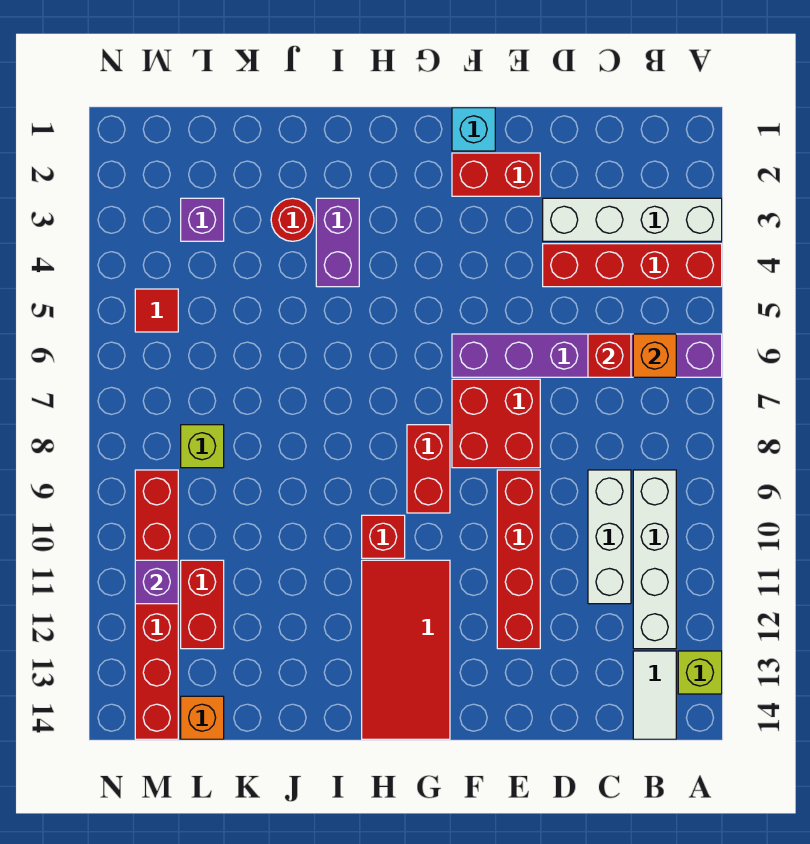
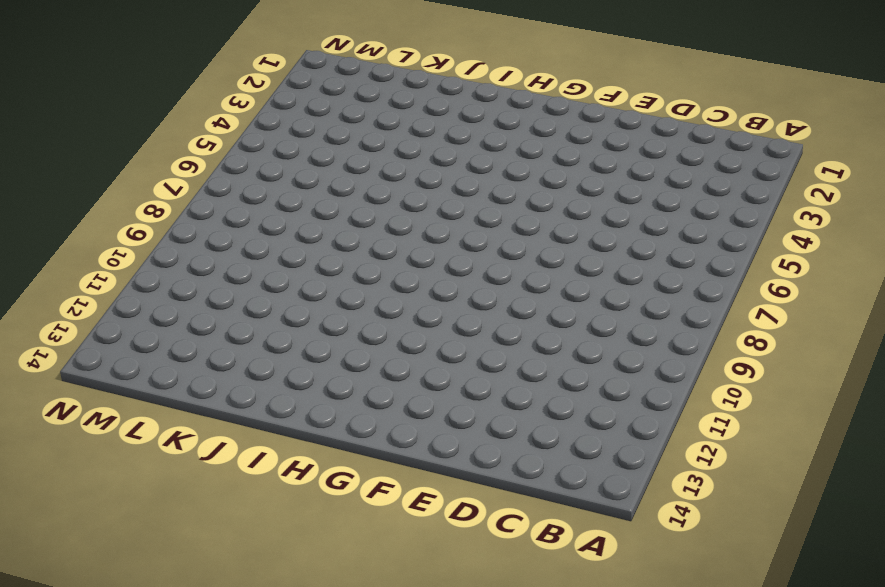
none -> white brick A3:D3 level 1
none -> red brick A4:D4 level 1
none -> purple brick A6:F6 level 1

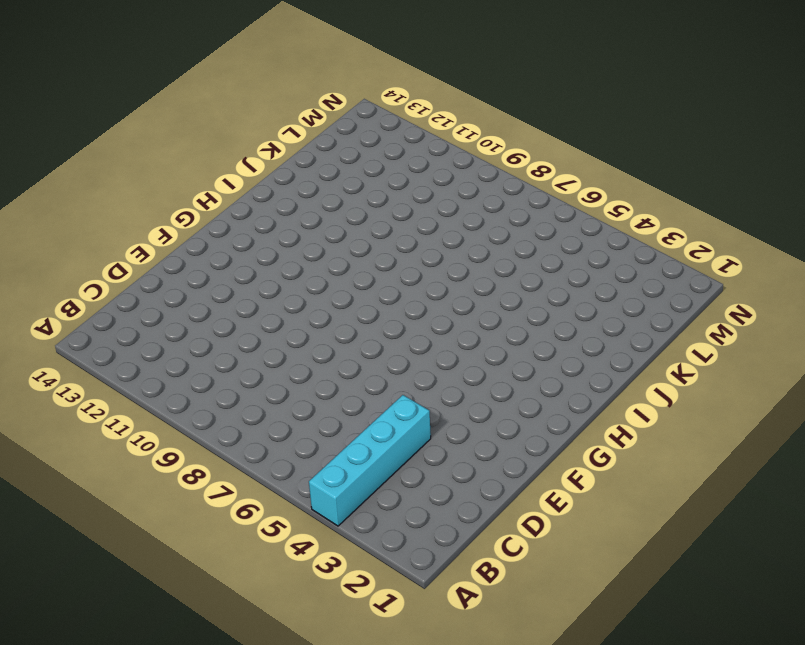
cyan brick A4:D4 level 1 -> red brick A4:D4 level 1
none -> white brick A3:D3 level 1
none -> purple brick A6:F6 level 1
none -> lime brick A13 level 1

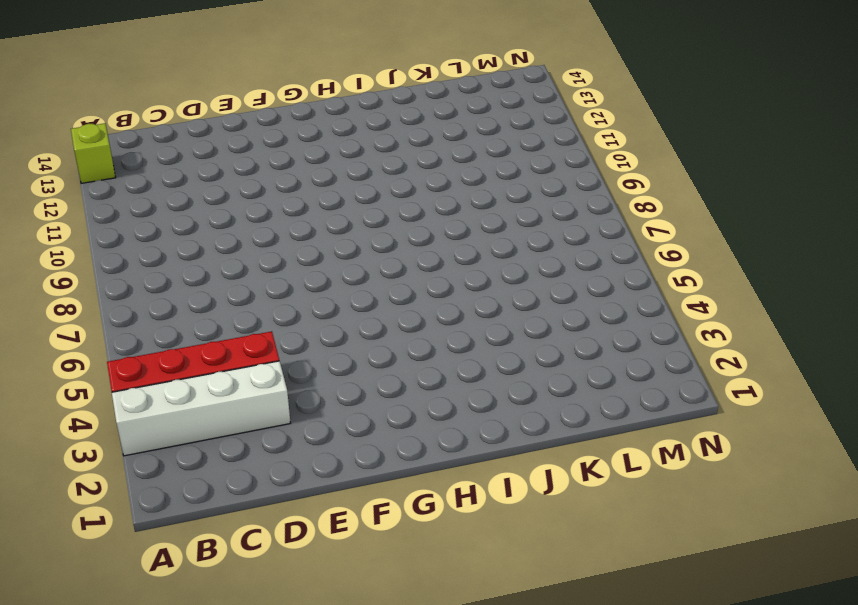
none -> purple brick A6:F6 level 1
none -> white brick B9:B12 level 1
none -> white tile B13:B14 level 1

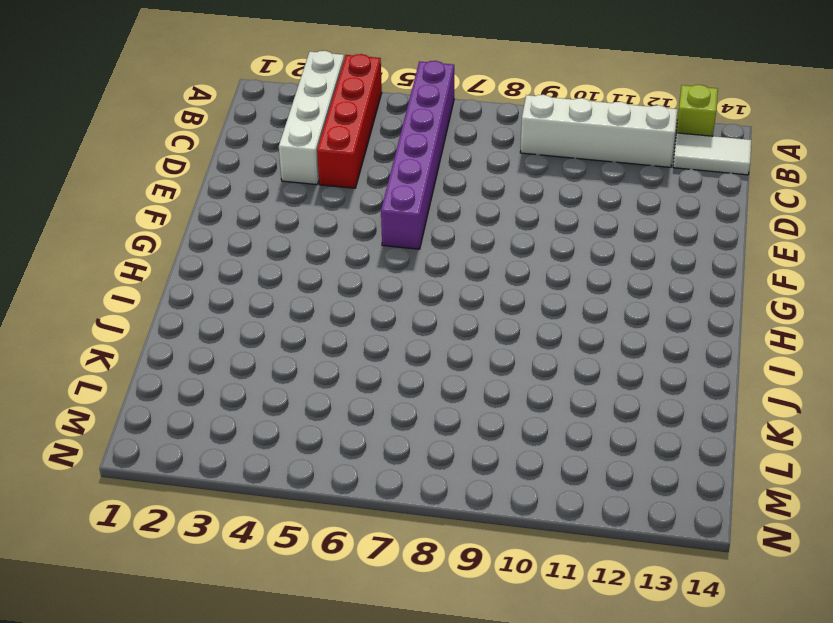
none -> white brick C9:C11 level 1
none -> red brick E2:F2 level 1
none -> red brick E7:F8 level 1

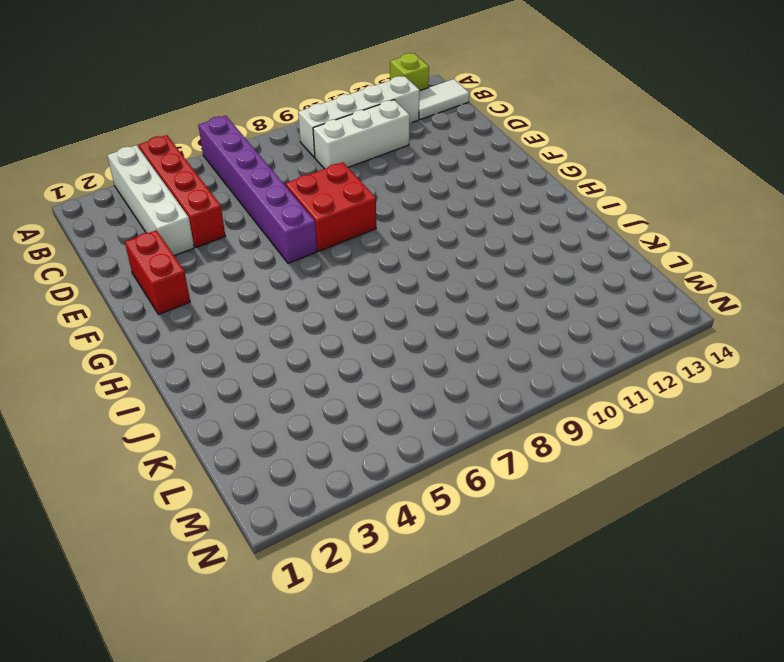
none -> red brick E9:E12 level 1
none -> cyan brick F1 level 1
none -> red brick G8:G9 level 1

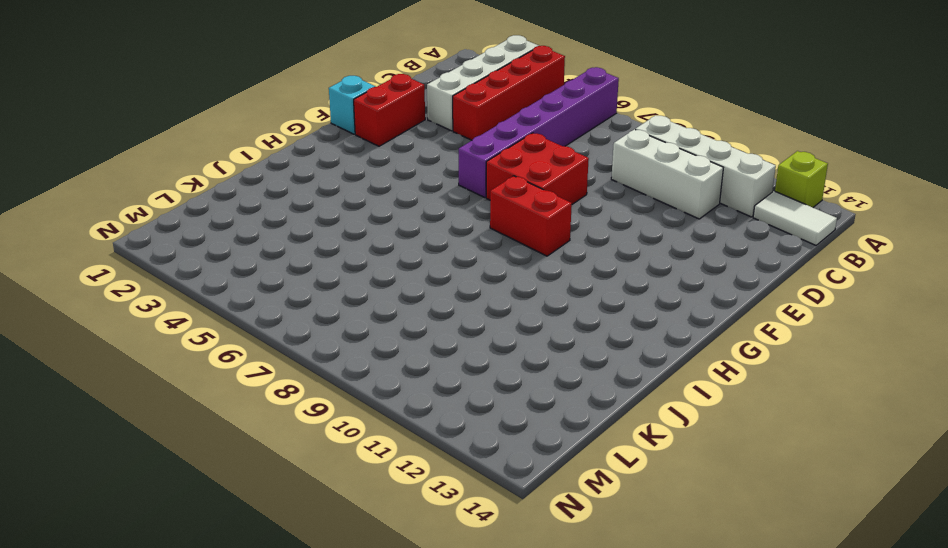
none -> red brick E9:E12 level 1
none -> red tile G11:H14 level 1
none -> red brick H10 level 1

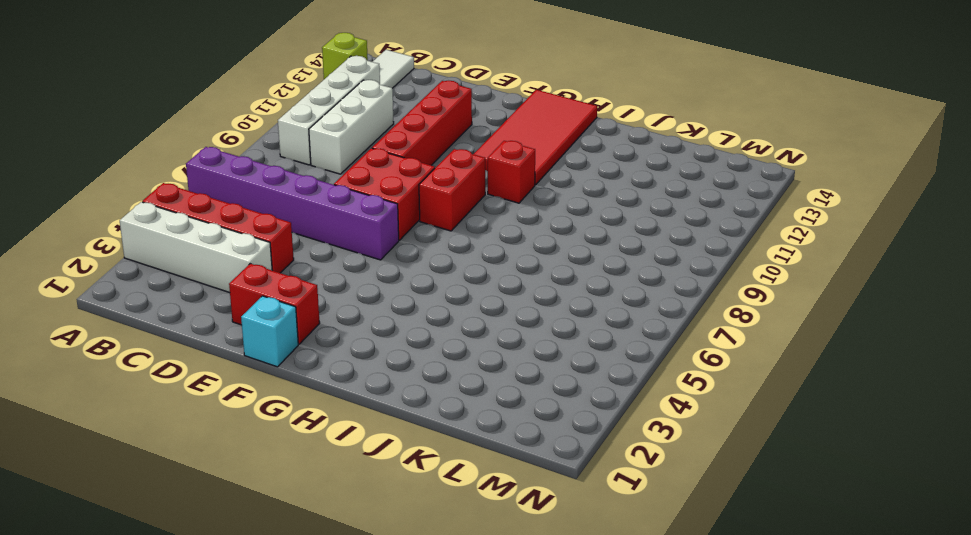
none -> purple brick I3:I4 level 1
none -> red round brick J3 level 1
none -> purple brick L3 level 1

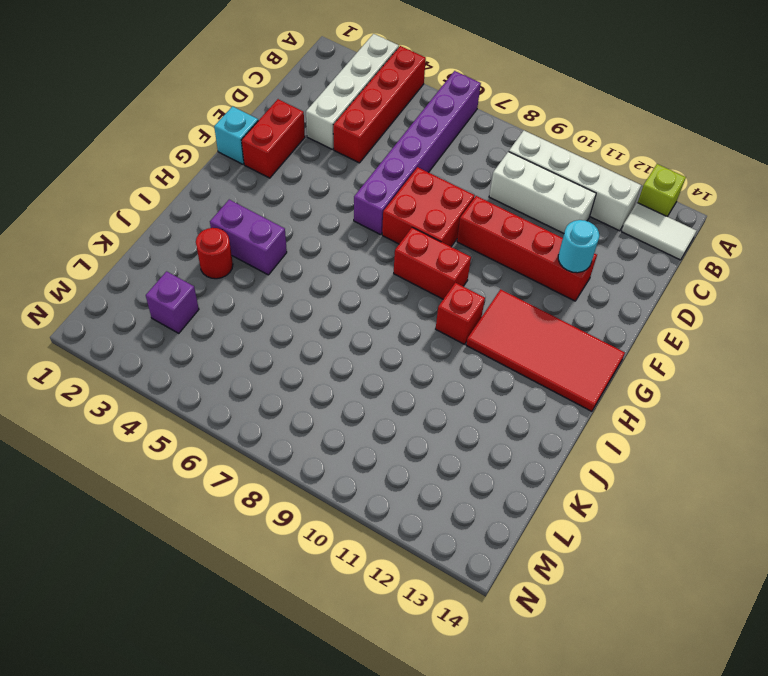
cyan round brick E12 level 2 -> none
none -> lime brick L8 level 1
none -> red brick L11:L12 level 1
none -> orange brick L14 level 1

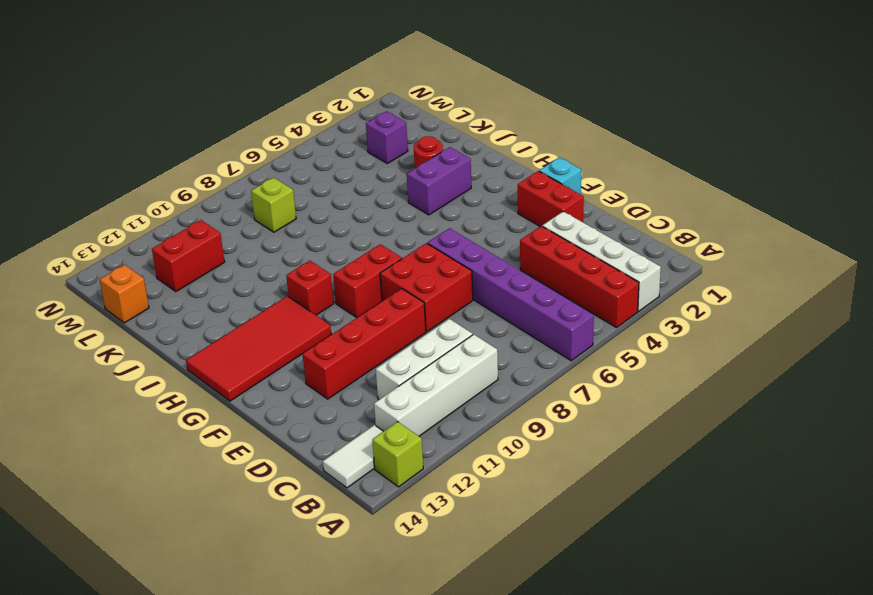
none -> red tile M5 level 1
none -> red brick M9:M14 level 1
none -> orange brick B6 level 2

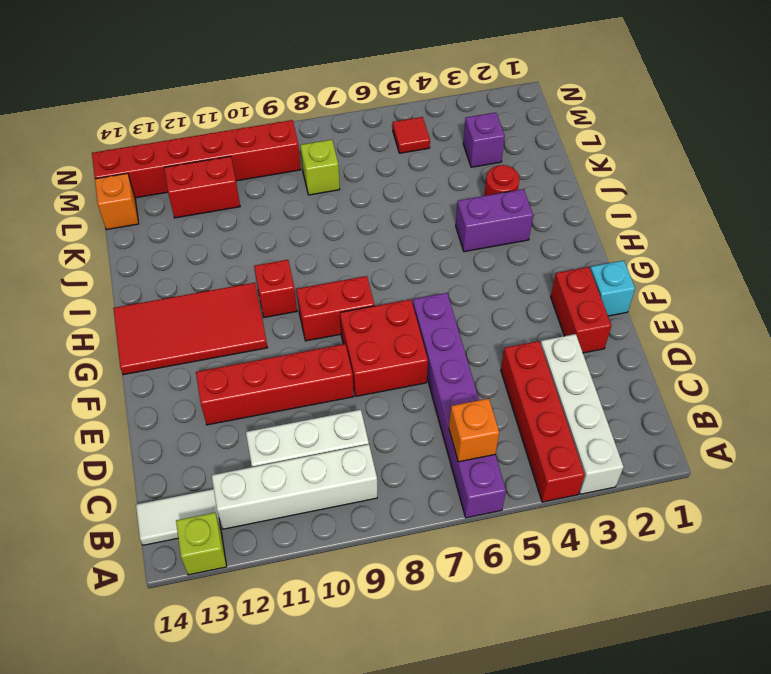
none -> red brick C6 level 2
none -> purple brick M11 level 2

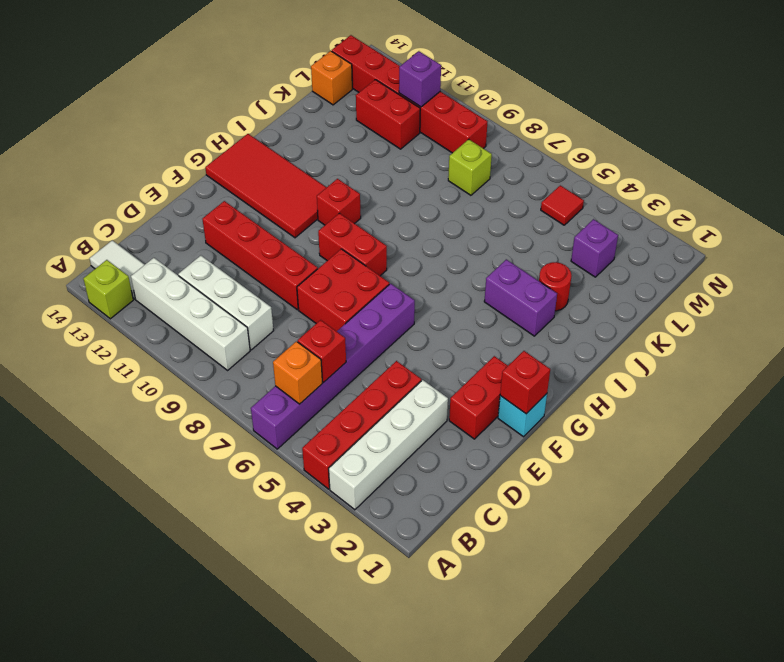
red brick F1 level 2 -> none

